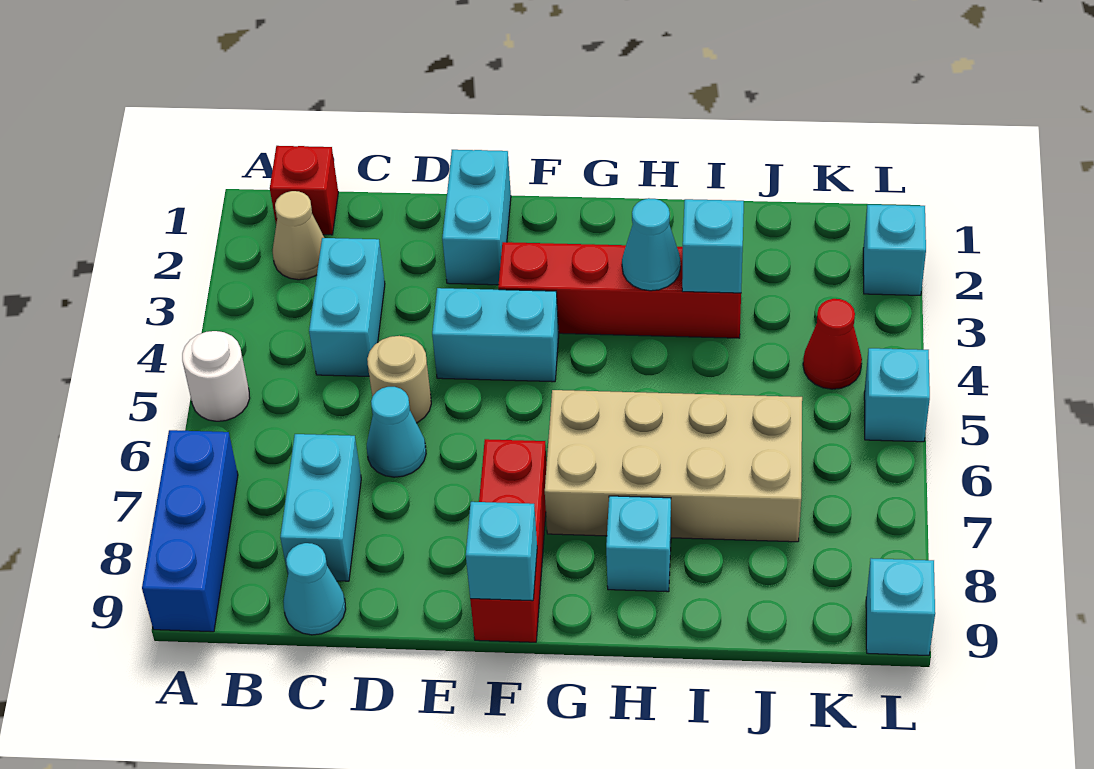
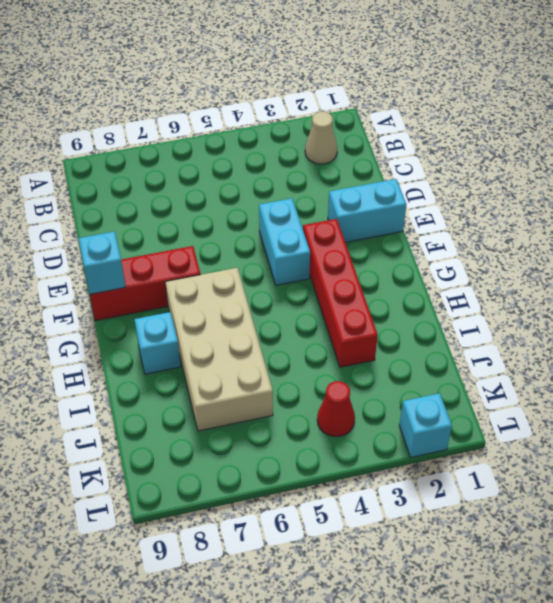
none -> white round brick A5 level 1
none -> blue brick A7:A9 level 1
none -> red brick B1 level 1

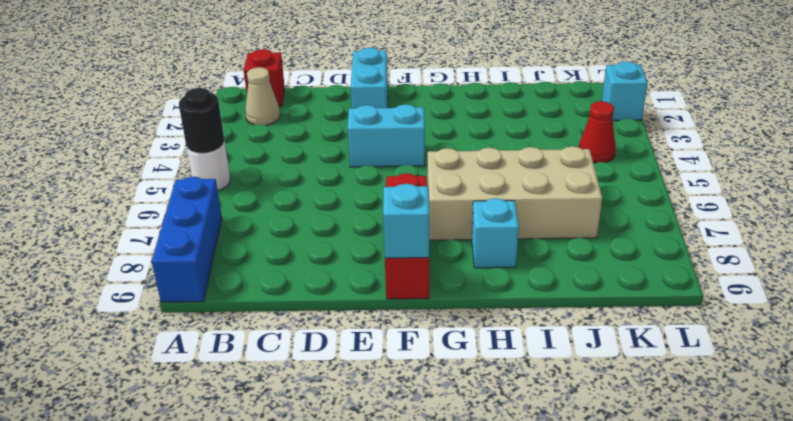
black round brick A5 level 2 -> none
none -> cyan brick C3:C4 level 1
none -> cyan brick C7:C8 level 1
none -> cyan cone C9 level 1

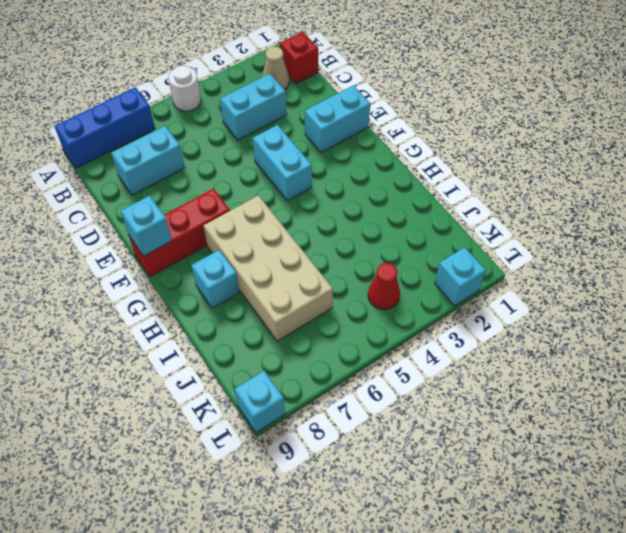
none -> cyan cone C9 level 1
none -> tan round brick D5 level 1
none -> cyan cone D6 level 1

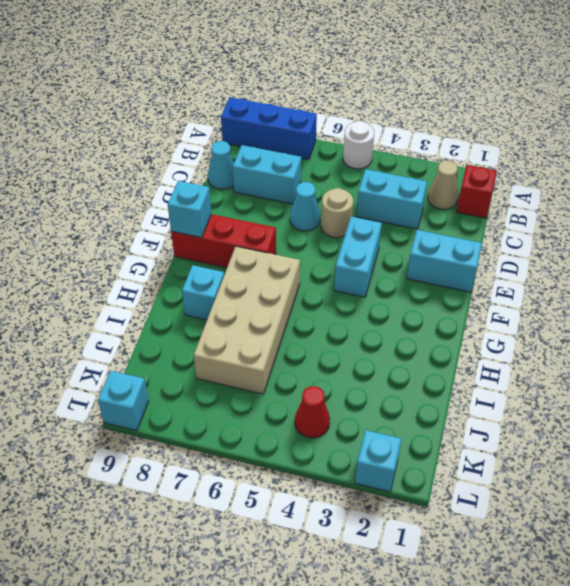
none -> red brick F3:I3 level 1
none -> cyan brick L5 level 1
none -> cyan cone H3 level 2

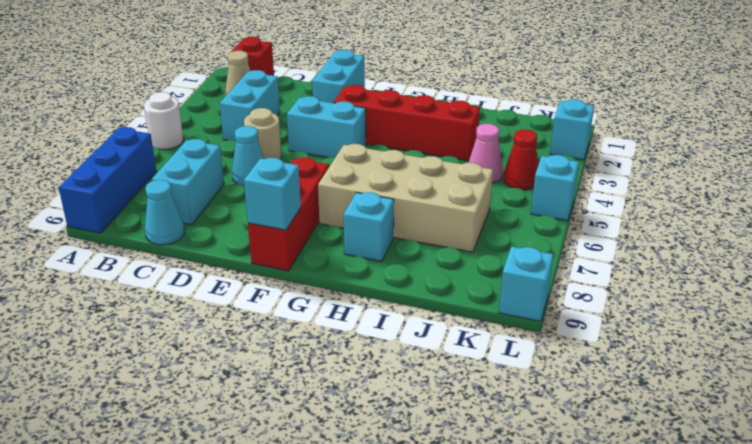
pink cone J4 level 1 -> none
none -> cyan cone H3 level 2
none -> cyan brick I3 level 2

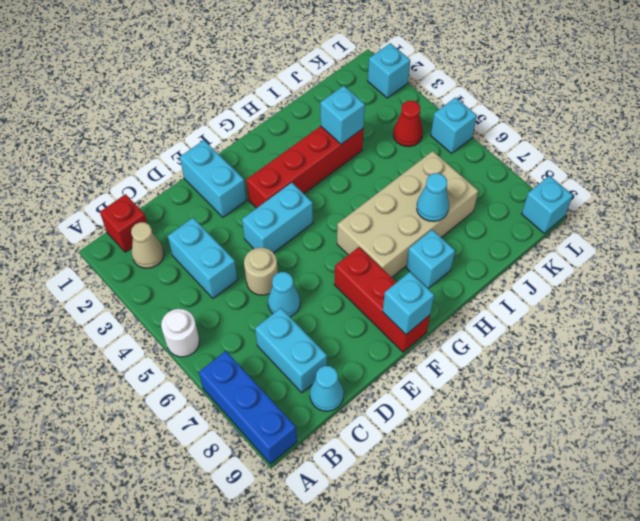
cyan cone I7 level 2 -> cyan cone H3 level 2

